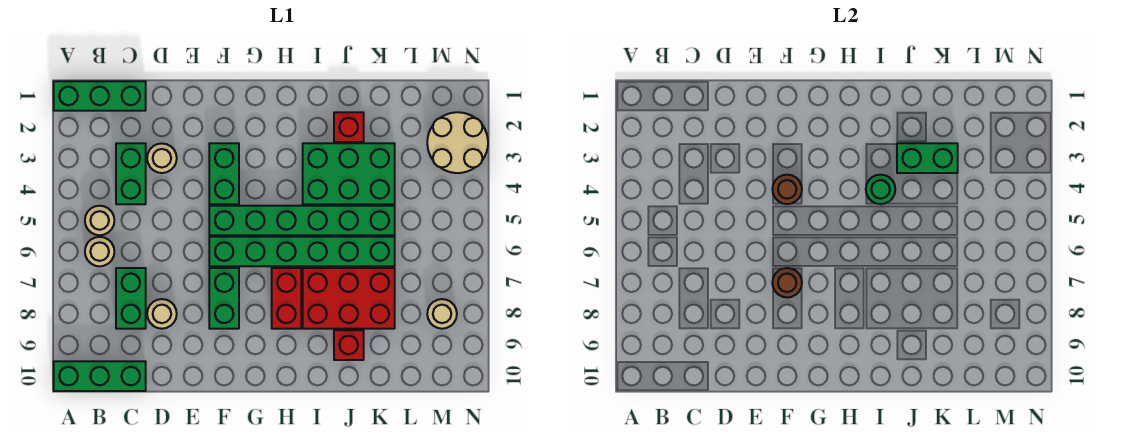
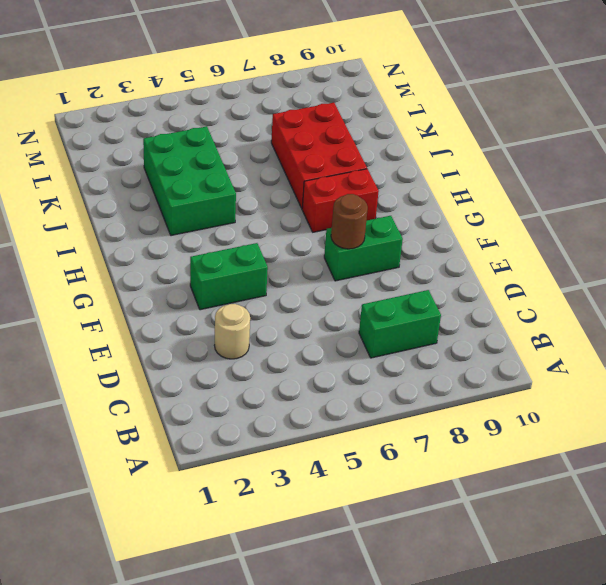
none -> green brick A1:C1 level 1
none -> green brick A10:C10 level 1
none -> tan round brick B5 level 1

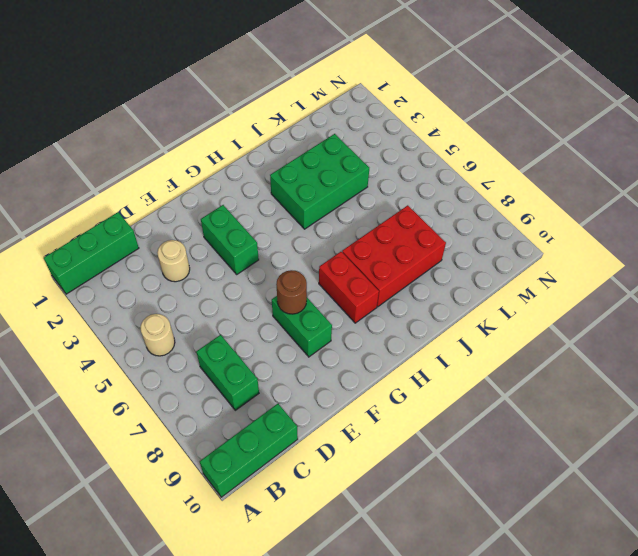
none -> tan round brick B6 level 1
none -> green brick C3:C4 level 1
none -> tan round brick D8 level 1

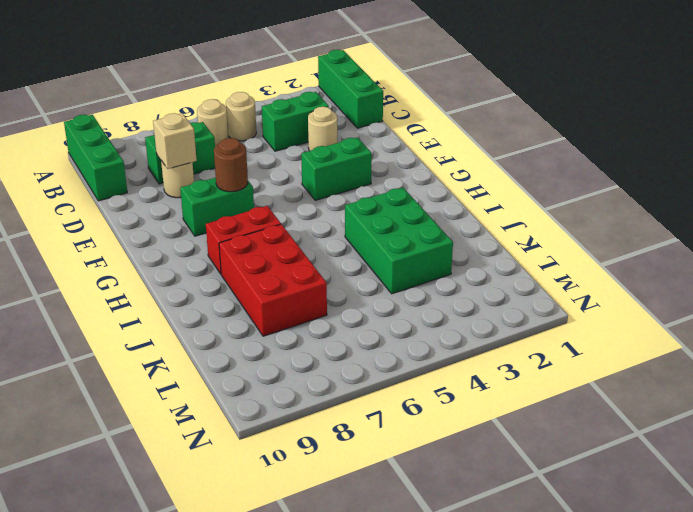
tan brick D8 level 2 -> none
none -> green brick F5:K5 level 1
none -> green brick F6:K6 level 1
none -> red brick J2 level 1

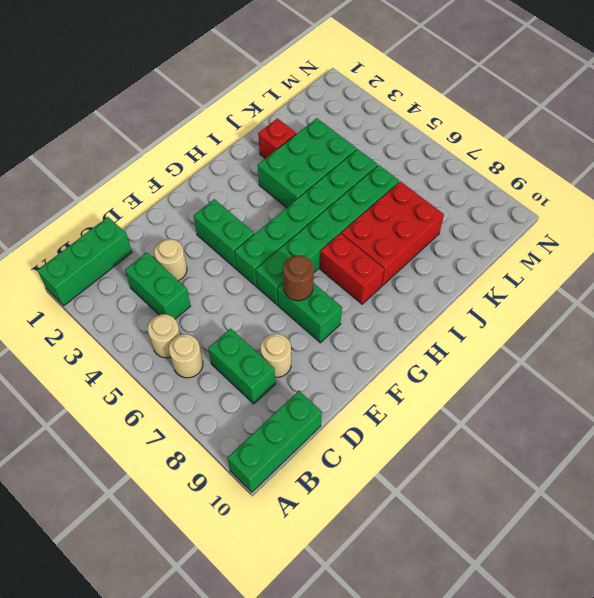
none -> red brick J9 level 1
none -> tan round brick M2:N3 level 1
none -> tan round brick M8 level 1

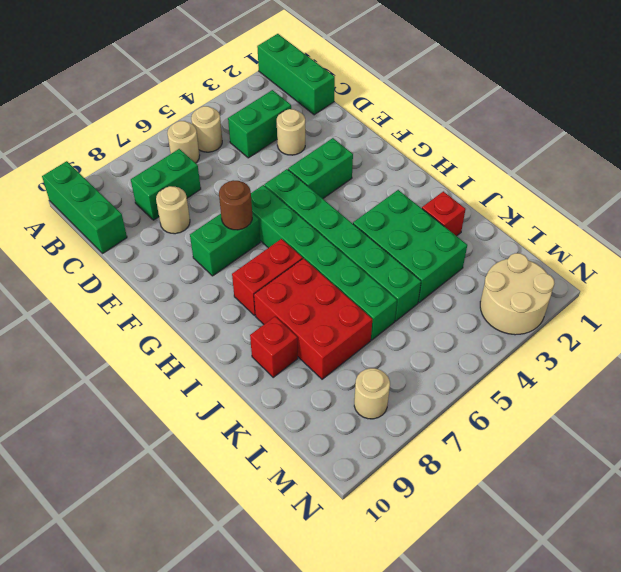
none -> brown round brick F4 level 2
none -> green round brick I4 level 2
none -> green brick J3:K3 level 2

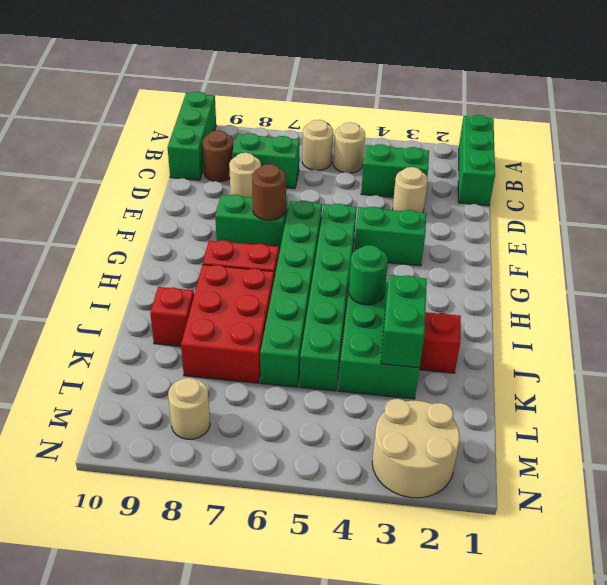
brown round brick C9 level 1 -> brown round brick F4 level 2

